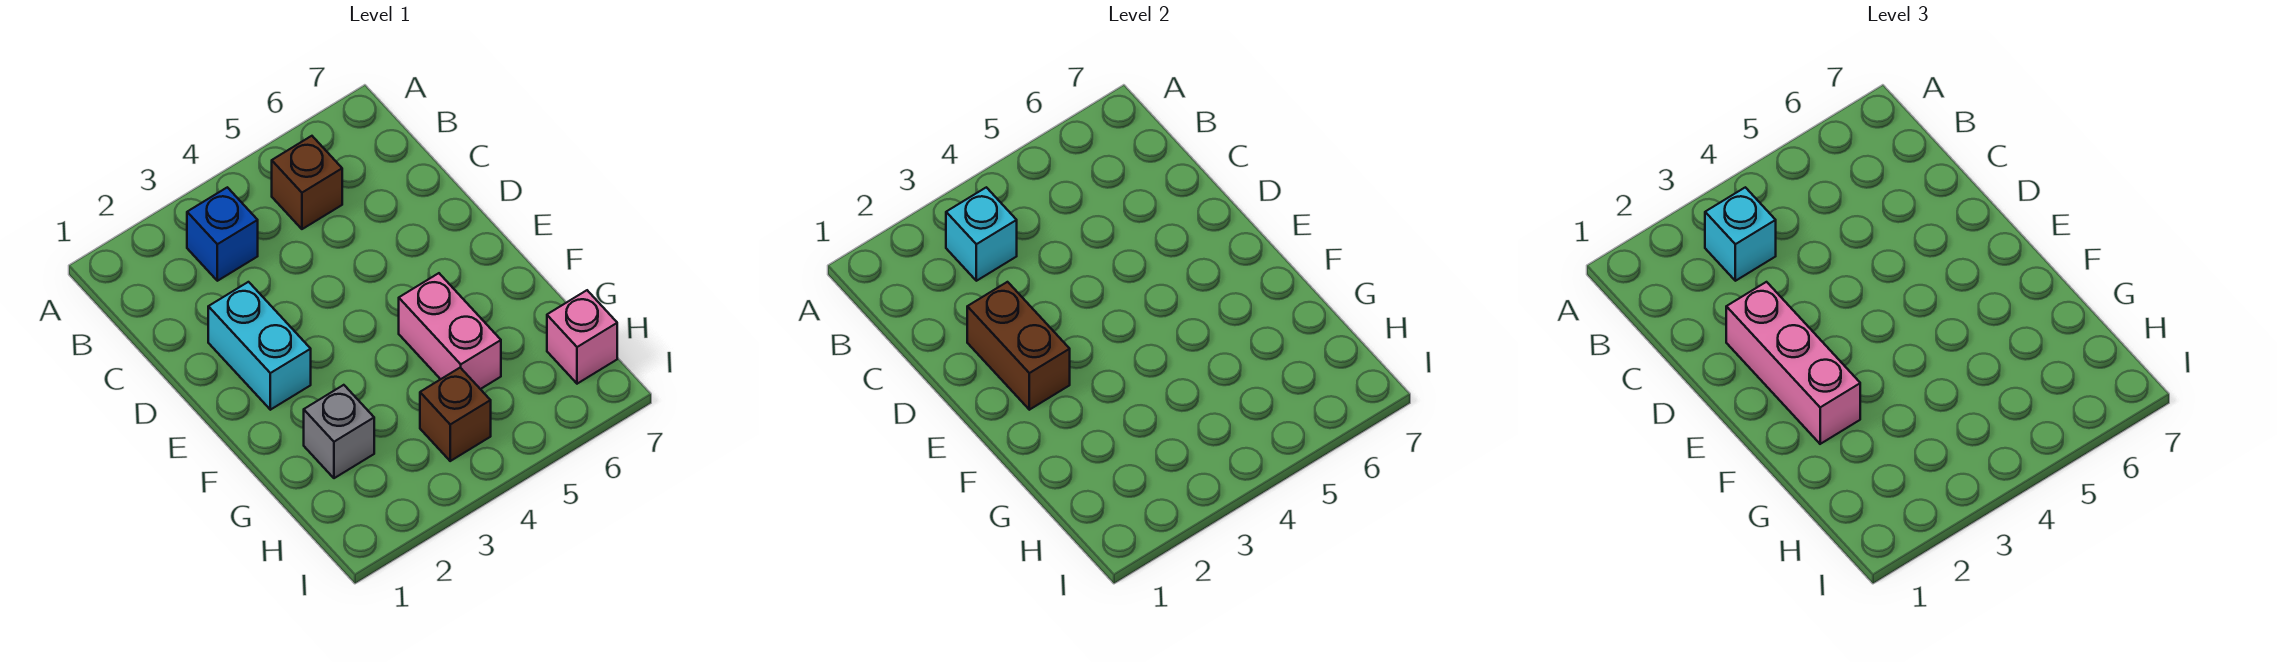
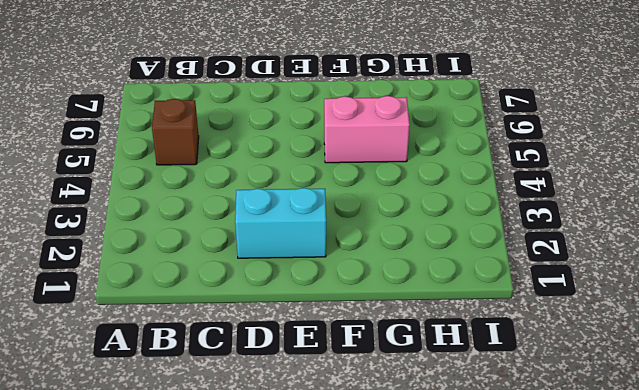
none -> blue brick B3 level 1
none -> grey brick G2 level 1

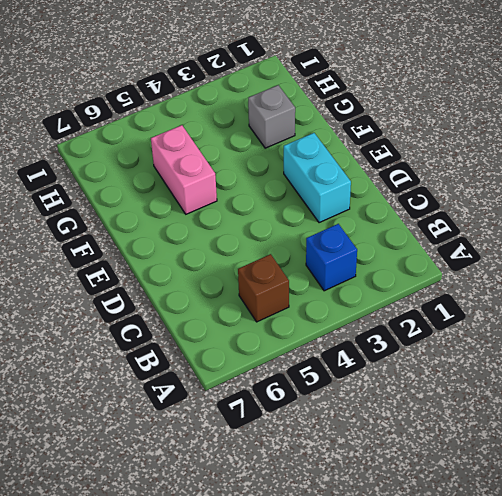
none -> brown brick H4 level 1
none -> pink brick H7 level 1

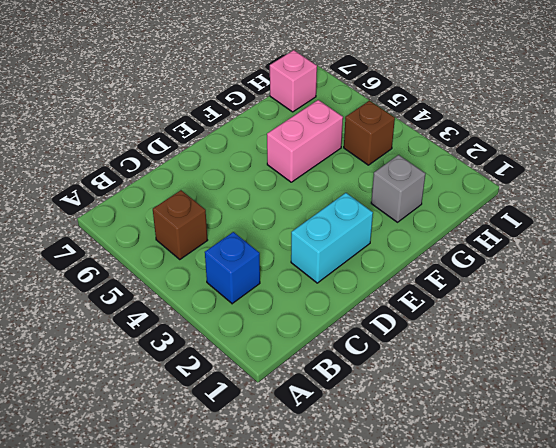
none -> cyan brick B3 level 2
none -> brown brick D2:E2 level 2

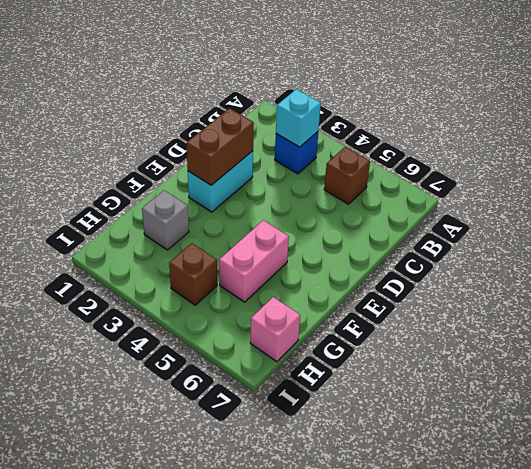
none -> cyan brick B3 level 3
none -> pink brick D2:F2 level 3

